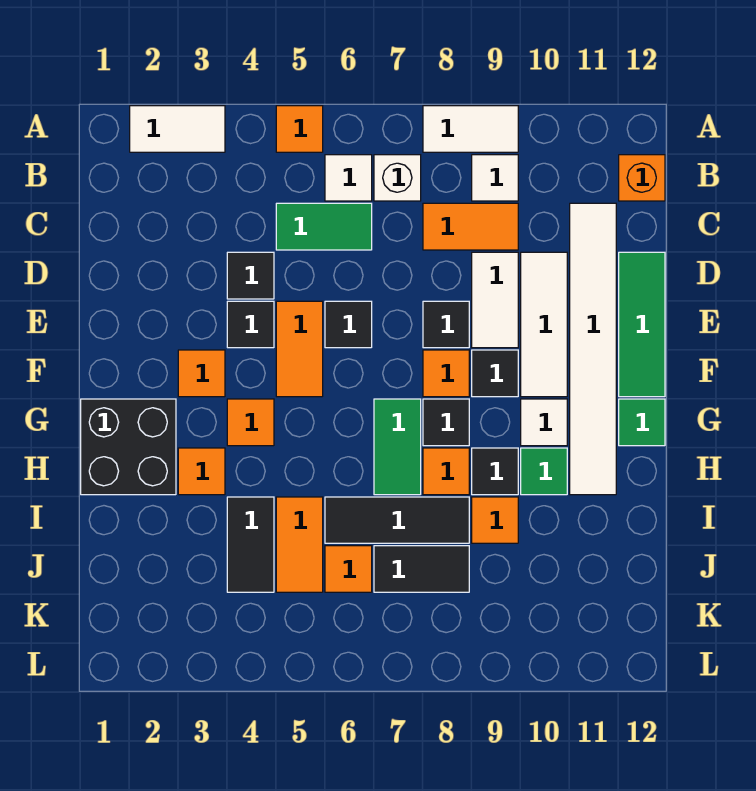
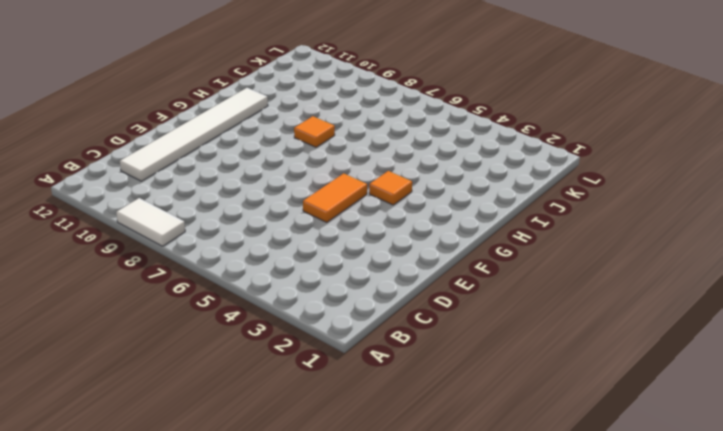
none -> white tile A2:A3 level 1
none -> orange tile A5 level 1
none -> white tile B6 level 1
none -> white brick B7 level 1

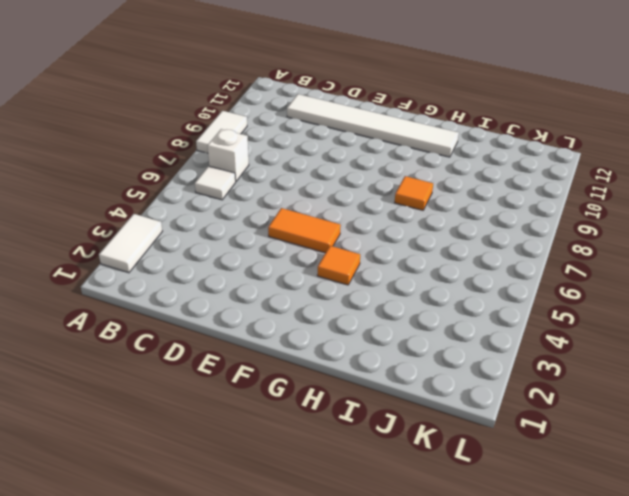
none -> orange tile A5 level 1
none -> white tile B9 level 1
none -> orange brick B12 level 1
none -> green tile C5:C6 level 1

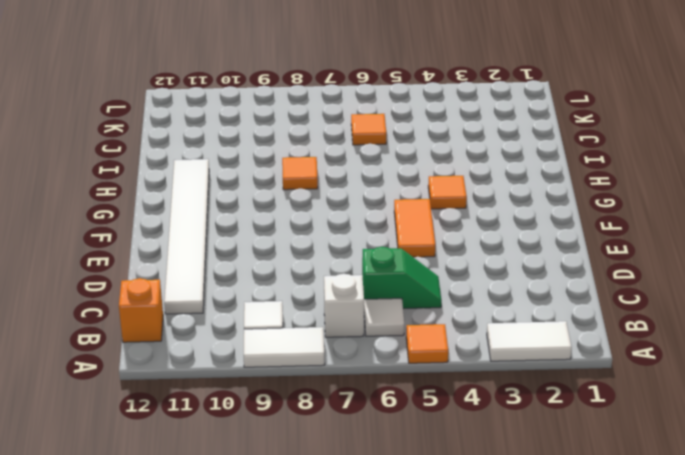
green slope C5:C6 level 1 top 6 -> green tile C5:C6 level 1
none -> orange tile C8:C9 level 1
none -> black tile D4 level 1
none -> white tile D9:E9 level 1
none -> white tile D10:F10 level 1

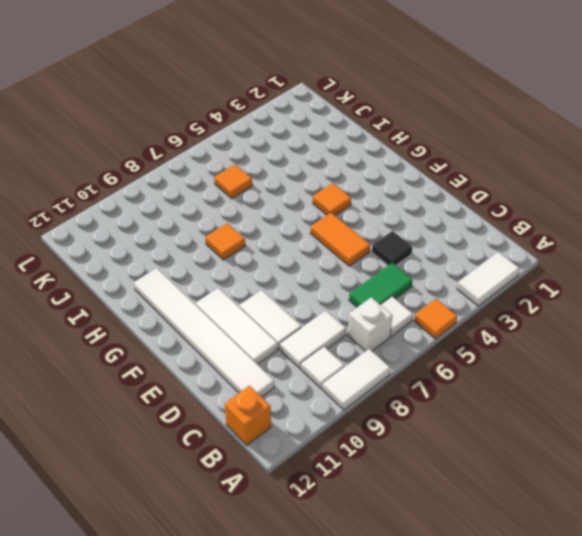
white tile C8:C9 level 1 -> orange tile C8:C9 level 1
none -> green tile D12:F12 level 1
none -> black tile E4 level 1
none -> black tile E6 level 1
none -> black tile E8 level 1

